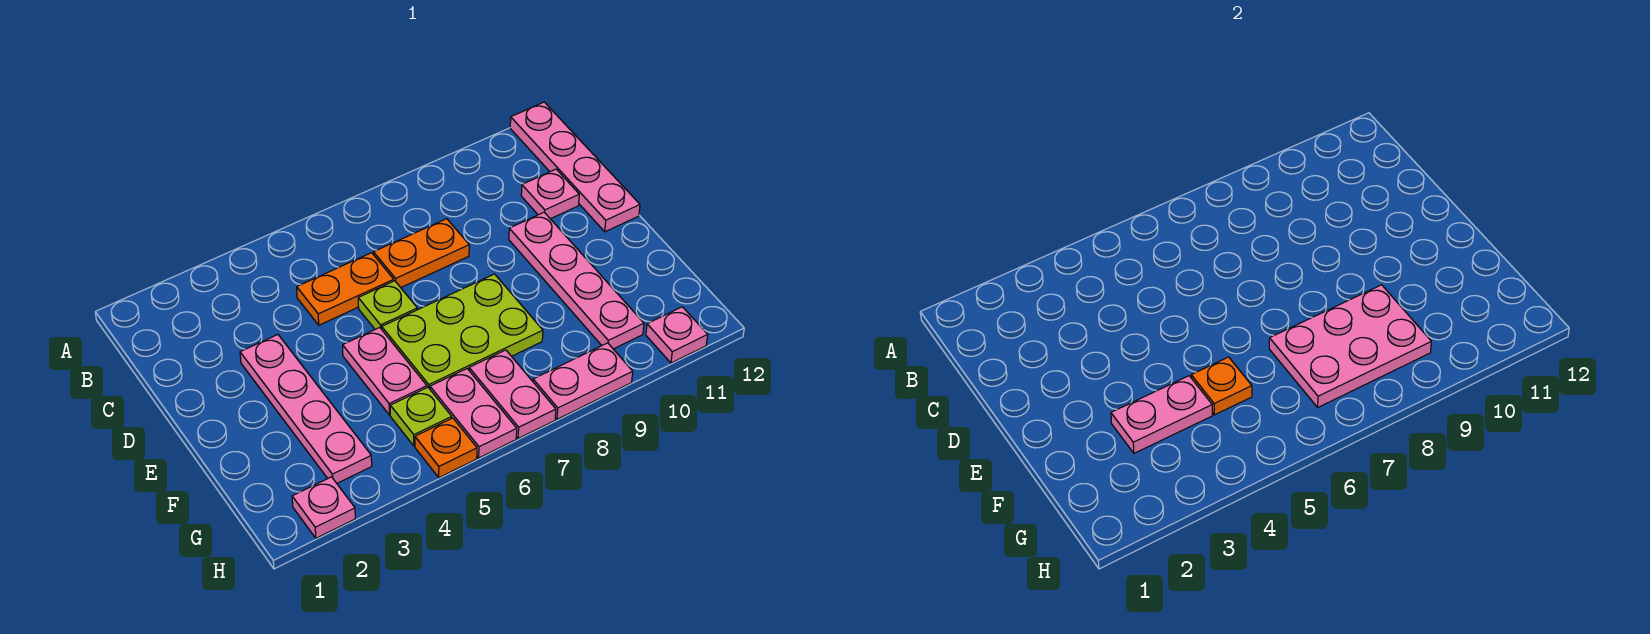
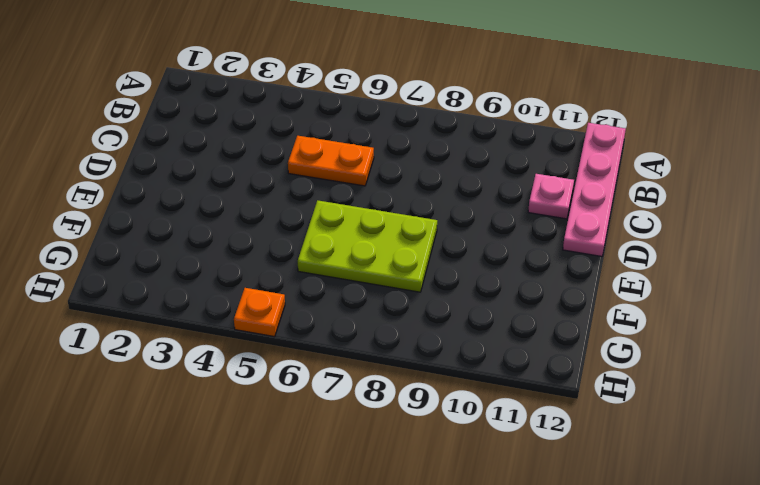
none -> orange plate C7:C8 level 1
none -> pink plate D3:G3 level 1
none -> lime plate D6 level 1

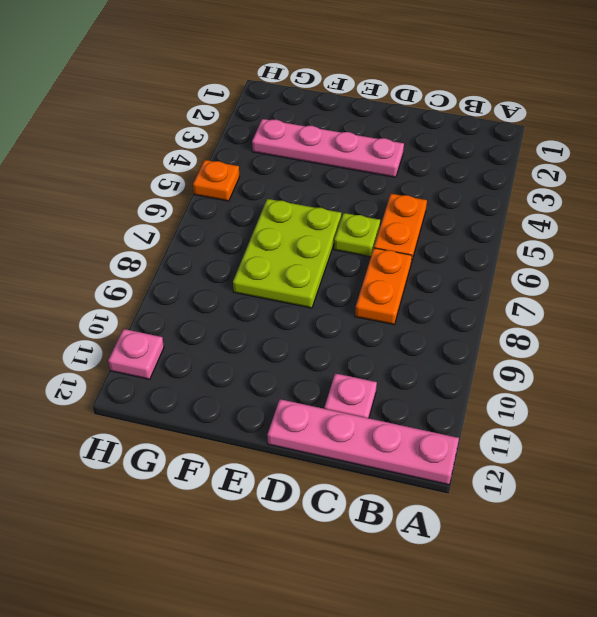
none -> pink plate D10:G10 level 1
none -> pink plate E5:F5 level 1
none -> lime plate G5 level 1

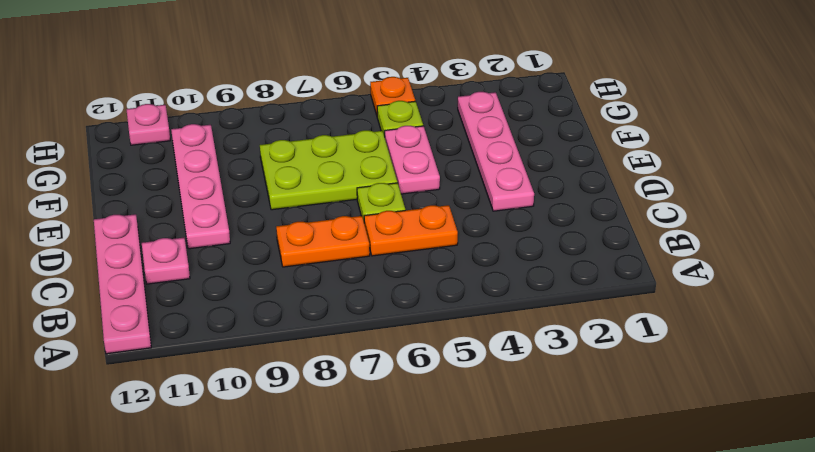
none -> pink plate G6:H6 level 1
none -> pink plate G7:H7 level 1
none -> pink plate H2 level 1

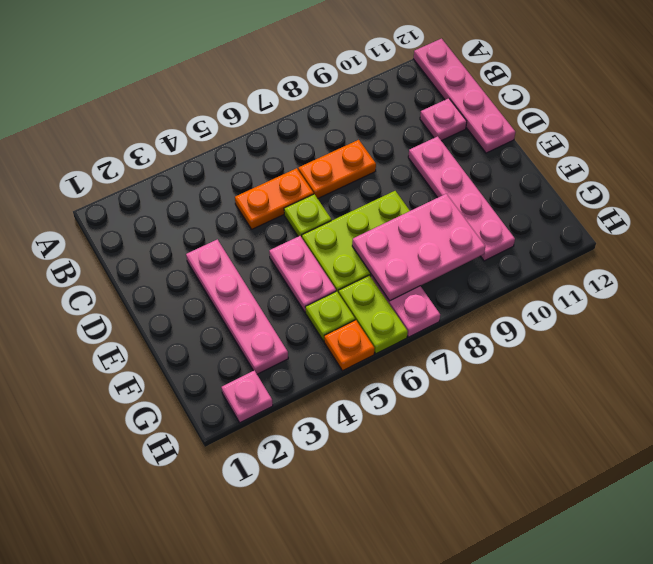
lime plate G6:H6 level 1 -> pink plate G6:H6 level 1
none -> pink plate H8:H9 level 1
none -> pink plate H11 level 1
none -> pink plate F3:F4 level 2

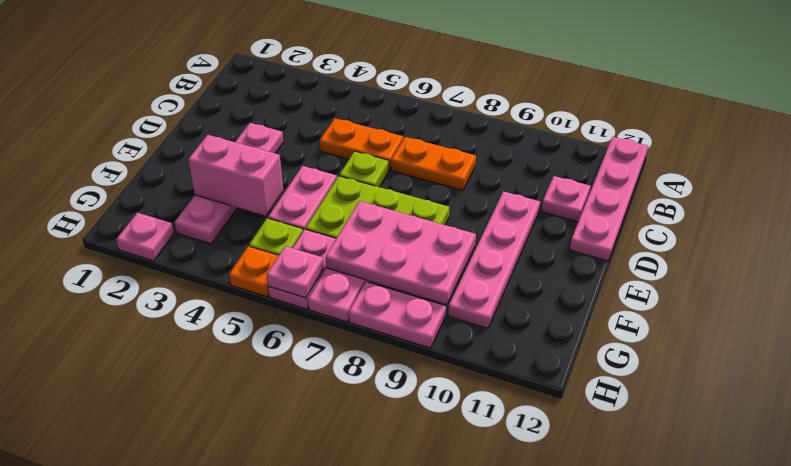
pink brick F3:F4 level 2 -> pink plate F3:F4 level 2
pink plate H6 level 2 -> pink plate H11 level 1
none -> orange plate F5 level 2

